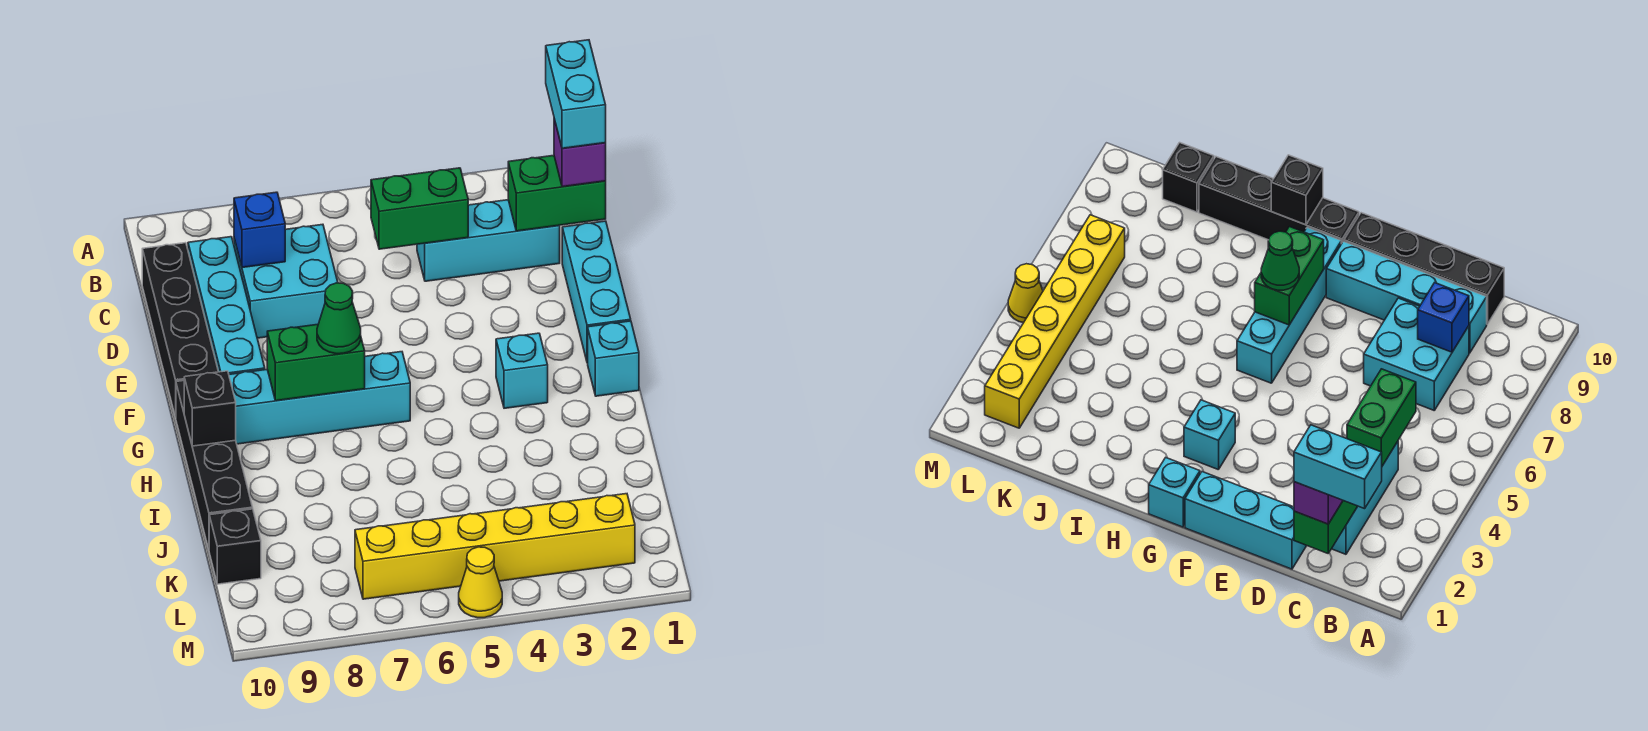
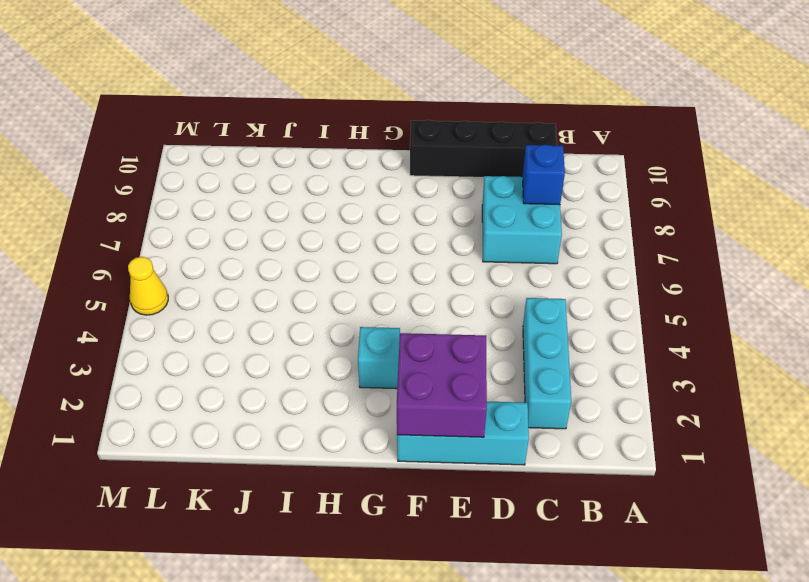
purple brick E1:F2 level 2 -> none
none -> cyan brick C9:F9 level 1
none -> cyan brick G1 level 1
none -> cyan brick G6:G9 level 1

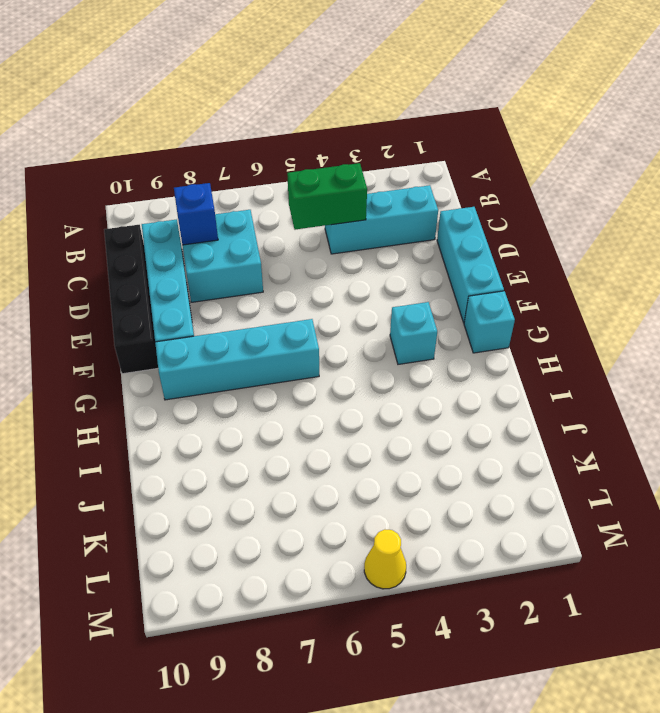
none -> black brick G10:J10 level 1
none -> black brick K10 level 1
none -> yellow brick L2:L7 level 1

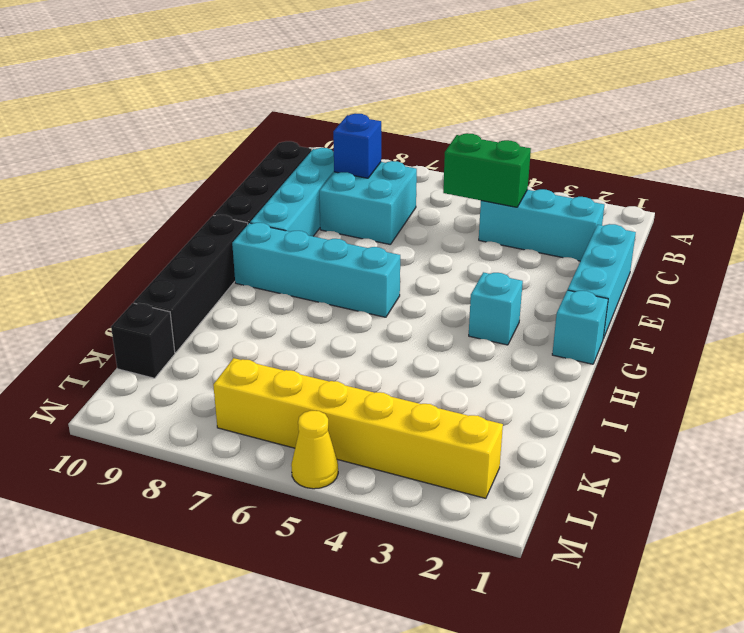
none -> green brick C1:C2 level 2
none -> green brick G7:G8 level 2
none -> black brick H10 level 2

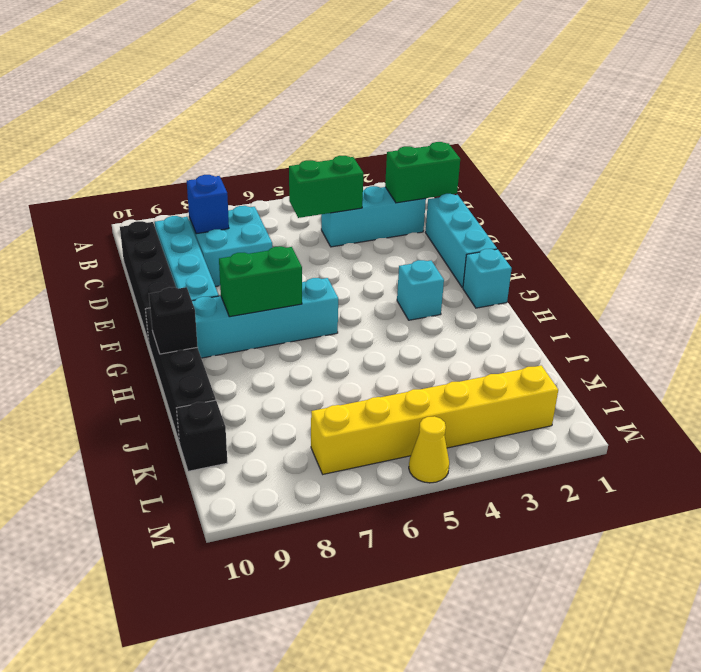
none -> purple brick C1 level 3
none -> green cone G7 level 3
none -> cyan brick B1:C1 level 4

